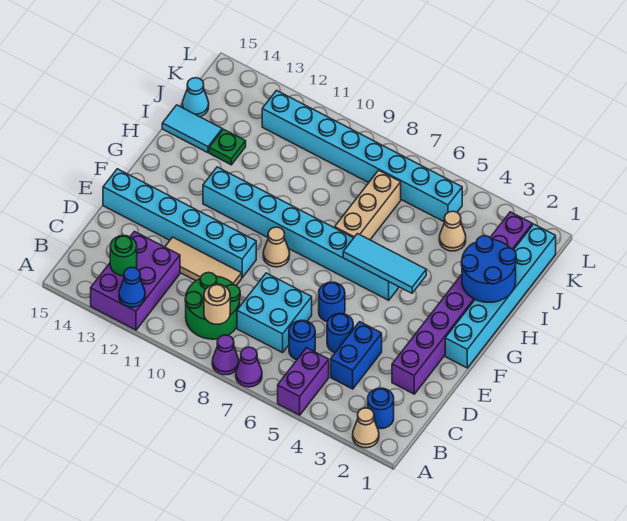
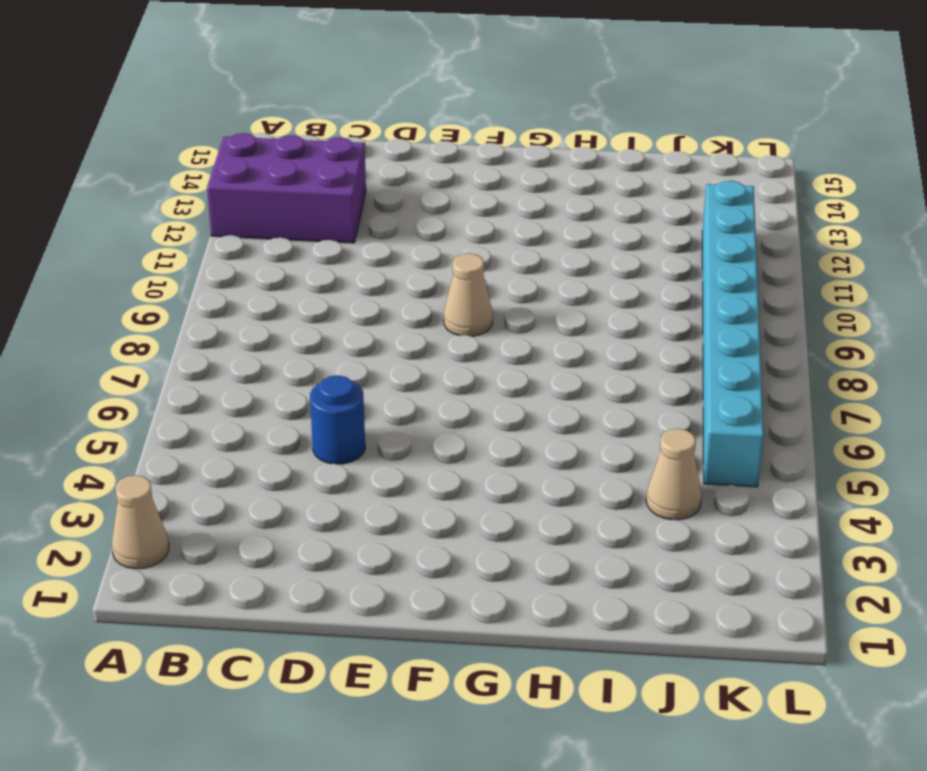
none -> purple brick A5:B5 level 1
none -> purple cone A7 level 1
none -> purple cone A8 level 1

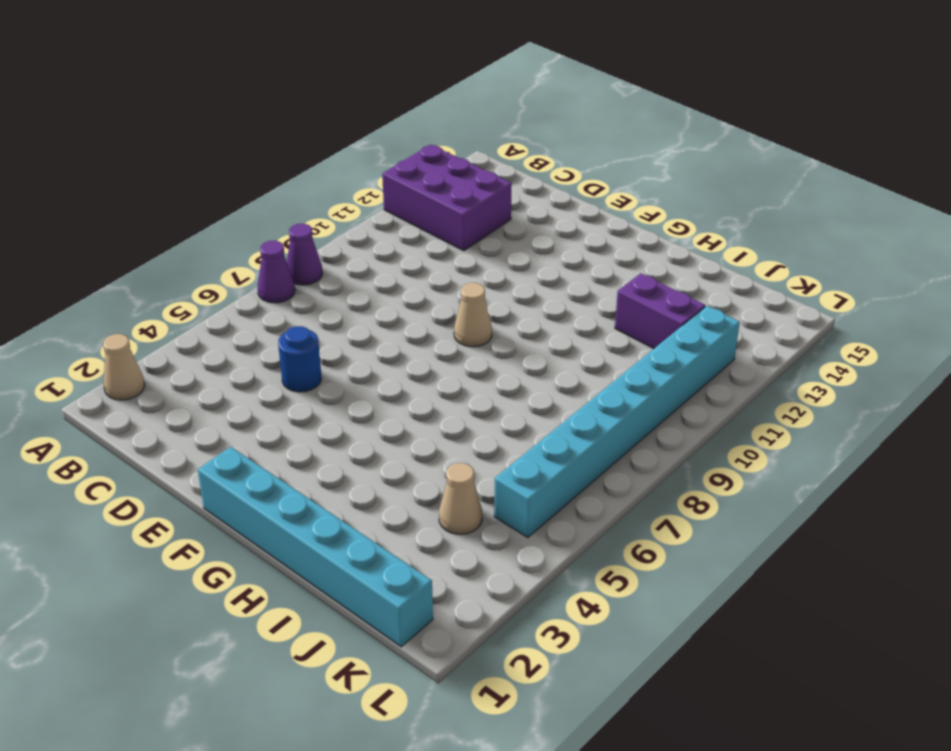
purple brick I12:J12 level 1 -> purple brick A5:B5 level 1
none -> blue round brick B2 level 1
none -> green round brick B9:C10 level 1
none -> blue brick C4:D4 level 1

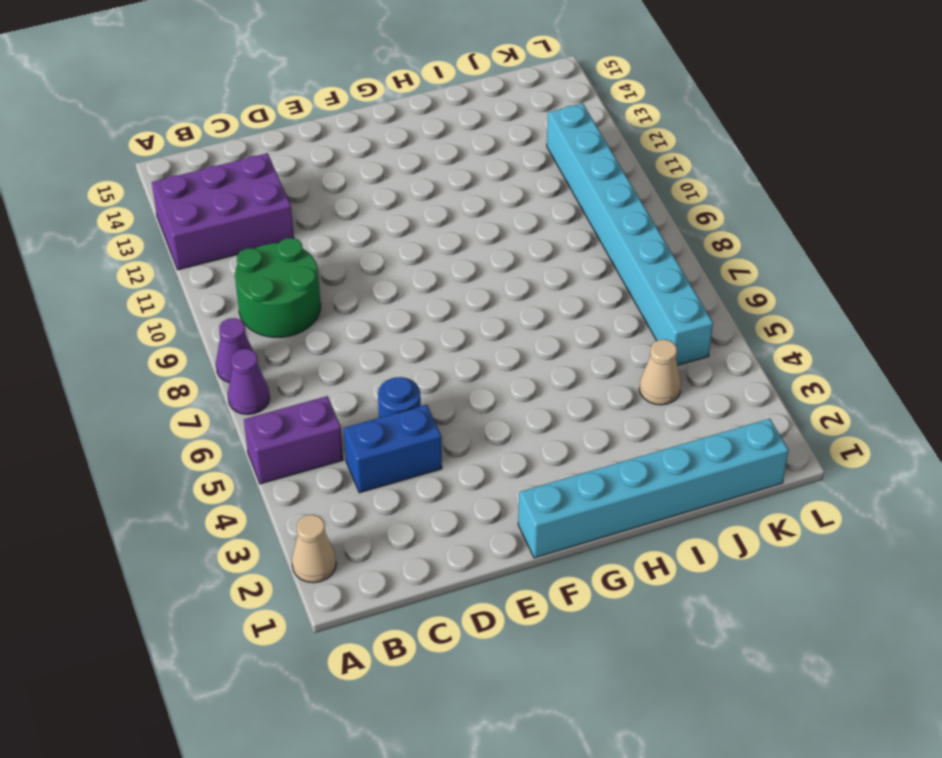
none -> blue round brick B2 level 1
none -> blue round brick C6 level 1
none -> cyan brick C7:D8 level 1

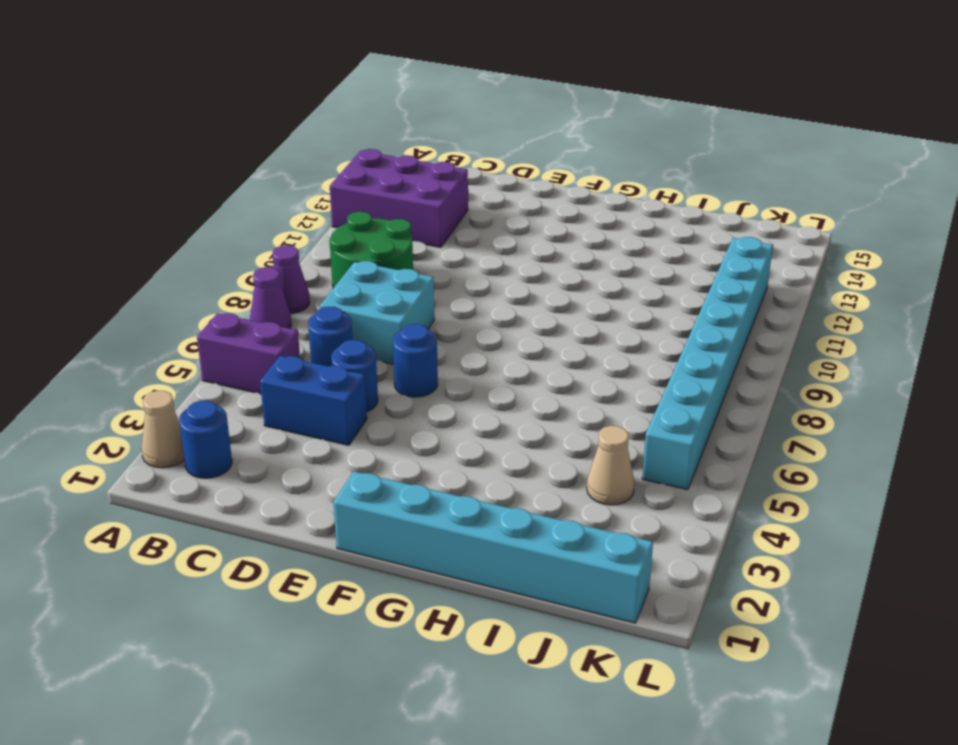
none -> purple brick D2:K2 level 1
none -> tan tile D10:D12 level 1
none -> cyan brick E10:E15 level 1

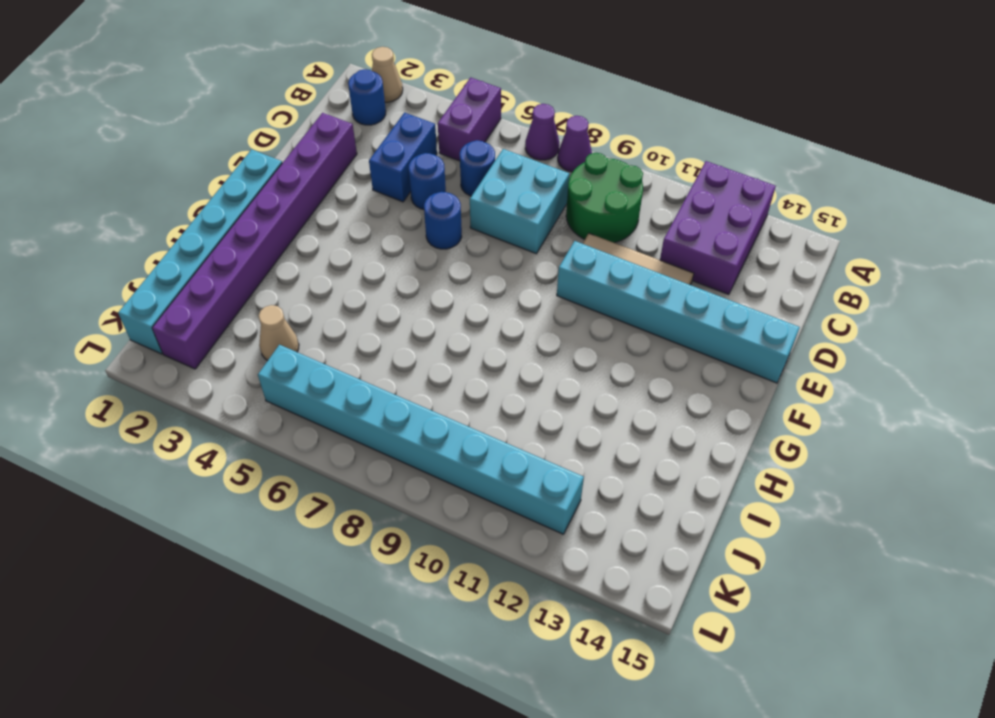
none -> tan cone F9 level 1
none -> cyan brick G5:G12 level 1
none -> tan brick H7:J7 level 1

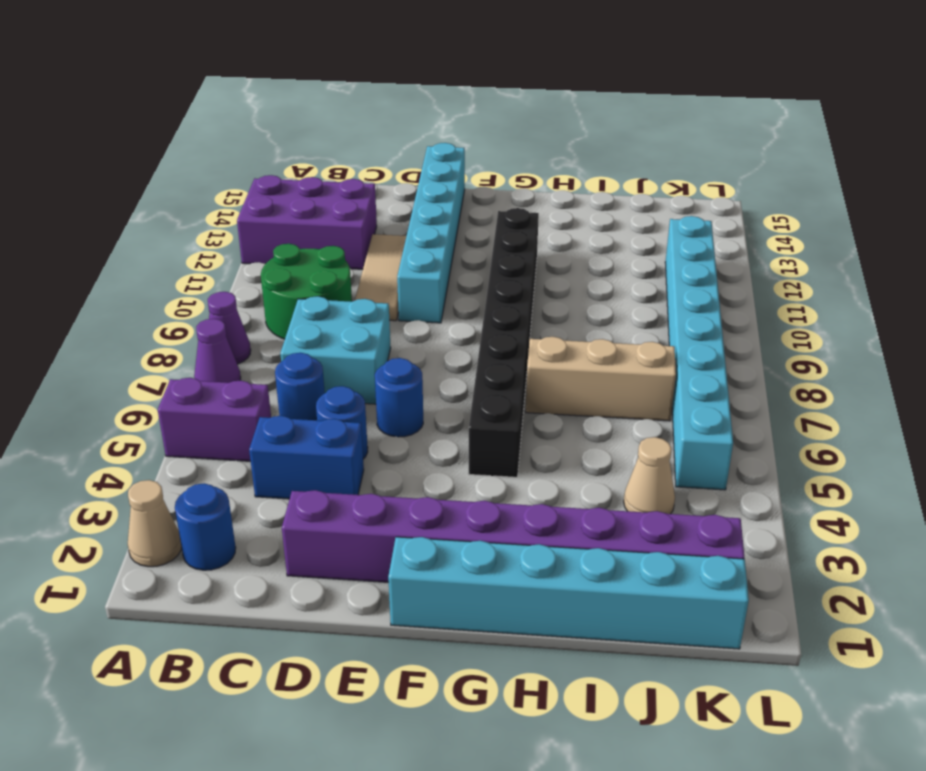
black brick G5:G12 level 1 -> cyan brick G5:G12 level 1
none -> tan cone F9 level 1
none -> green plate I13 level 1
none -> cyan tile I14:I15 level 1

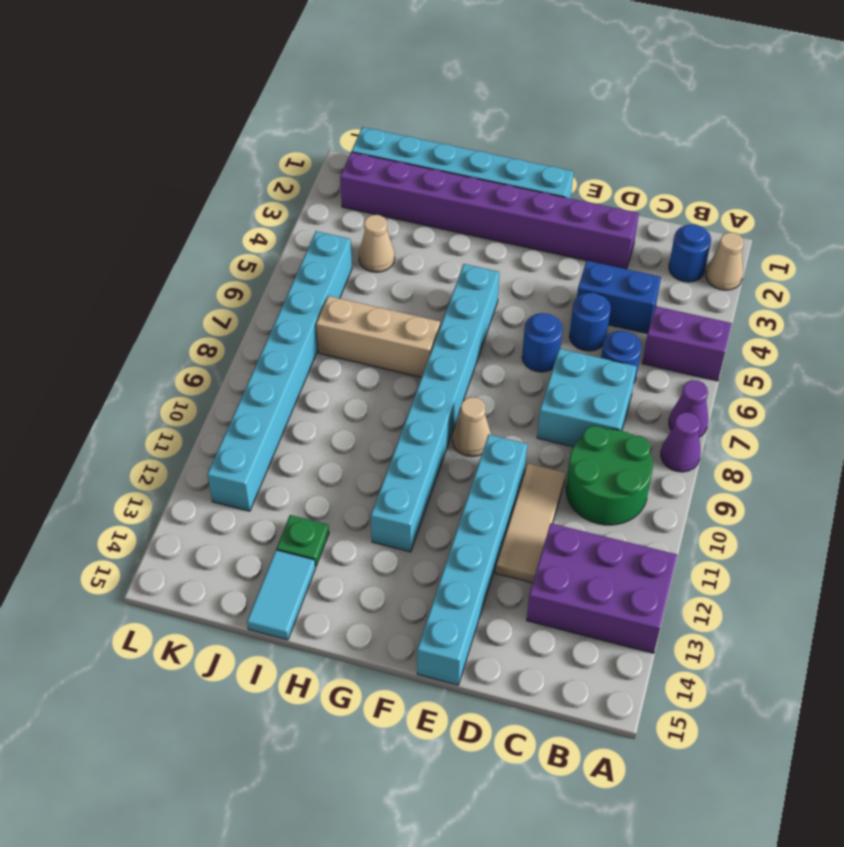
none -> cyan cone J15 level 1
none -> blue cone A12 level 2
none -> tan round brick B9 level 2

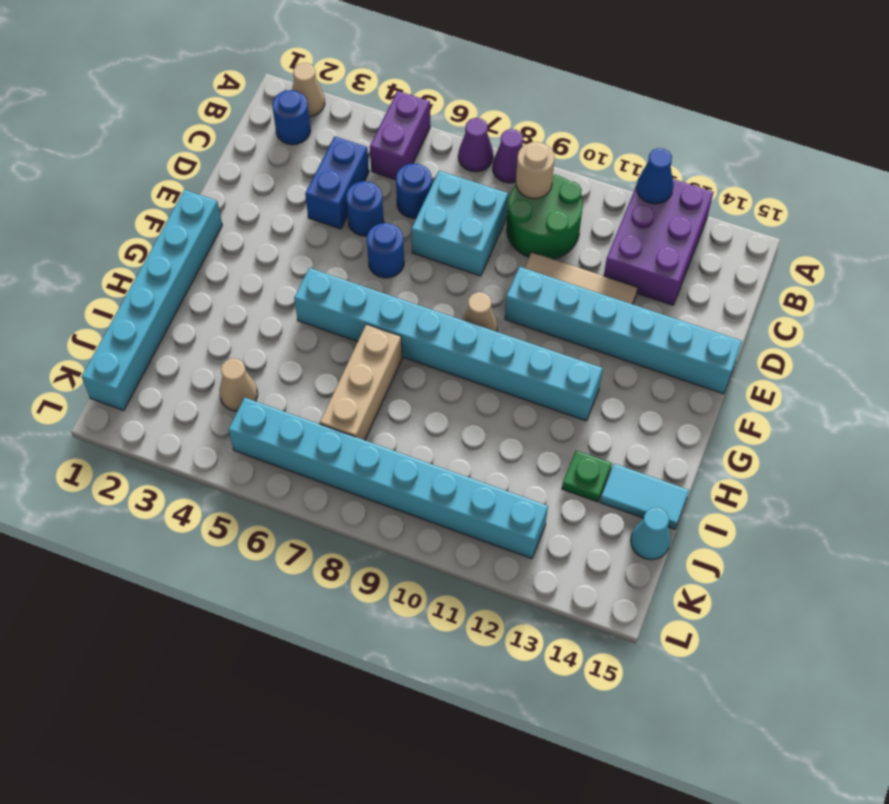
none -> purple brick D2:K2 level 1
none -> green round brick B13 level 2
none -> cyan tile G4:G6 level 2

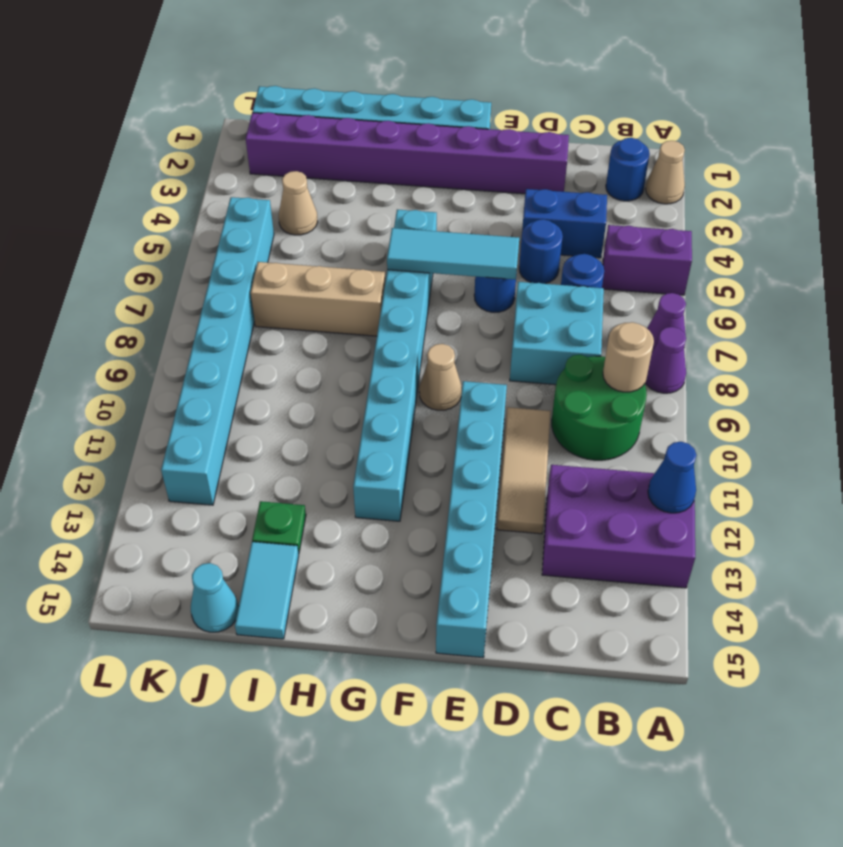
cyan tile E6:G6 level 2 -> cyan tile G4:G6 level 2
none -> green round brick B13 level 2
none -> blue round brick H1:I2 level 2

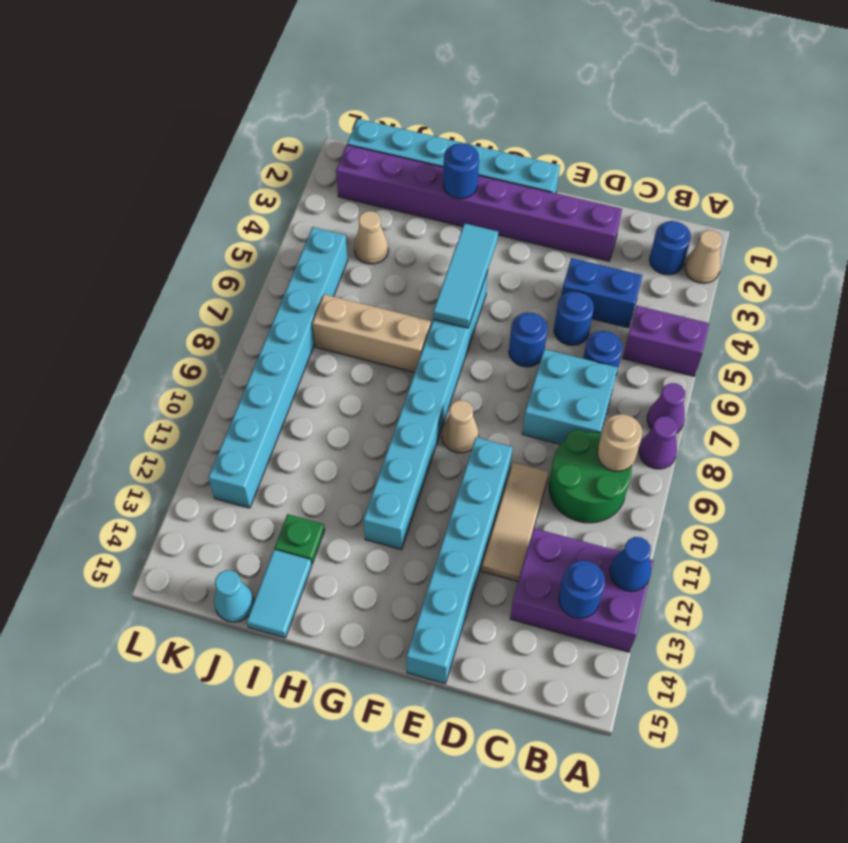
blue round brick B13 level 2 -> green round brick B13 level 2
blue round brick H2 level 2 -> blue round brick H1:I2 level 2

